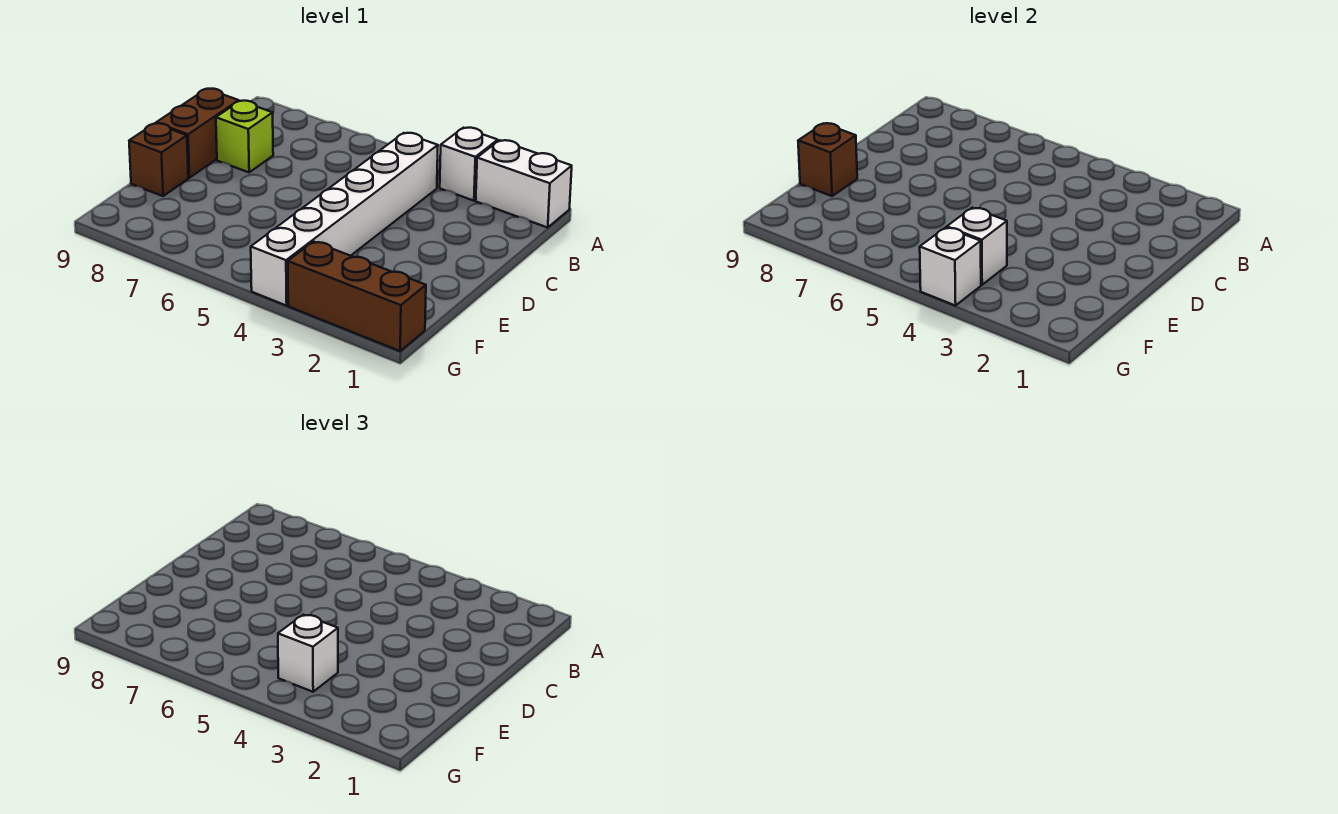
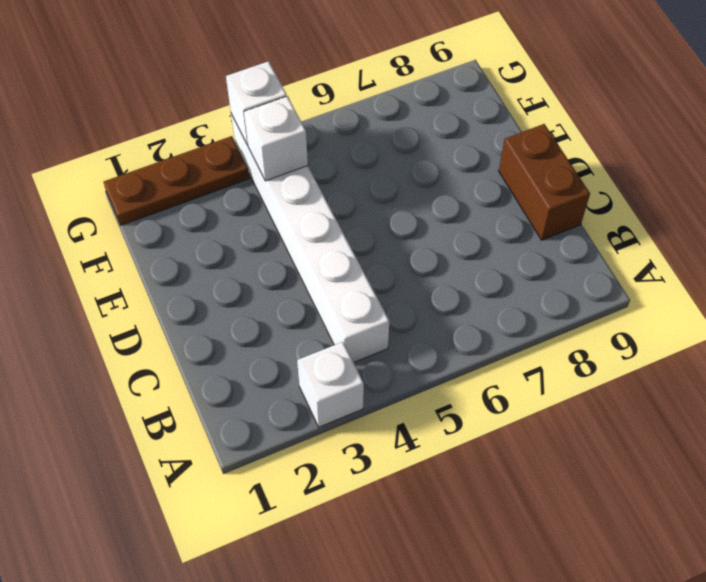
brown plate G1:G3 level 1 -> brown brick G1:G3 level 1
none -> white brick A1:A2 level 1
none -> lime brick C8 level 1

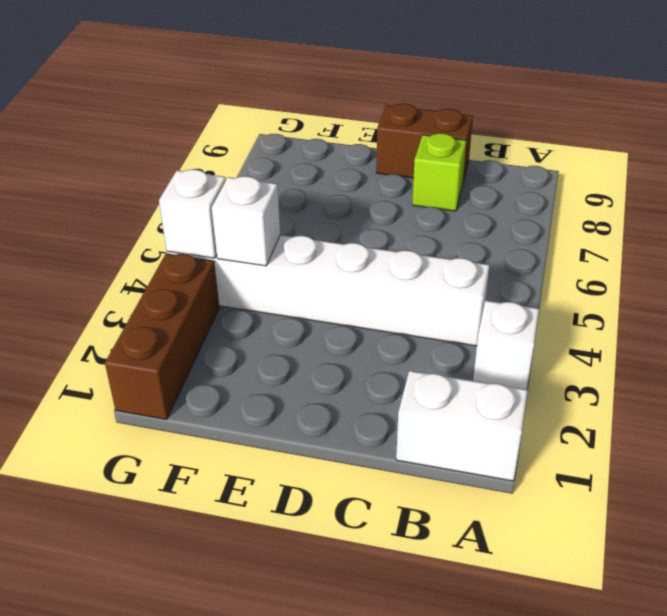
white brick A1:B1 level 1 -> white brick A1:A2 level 1
none -> brown brick E9 level 1
none -> brown brick E9 level 2

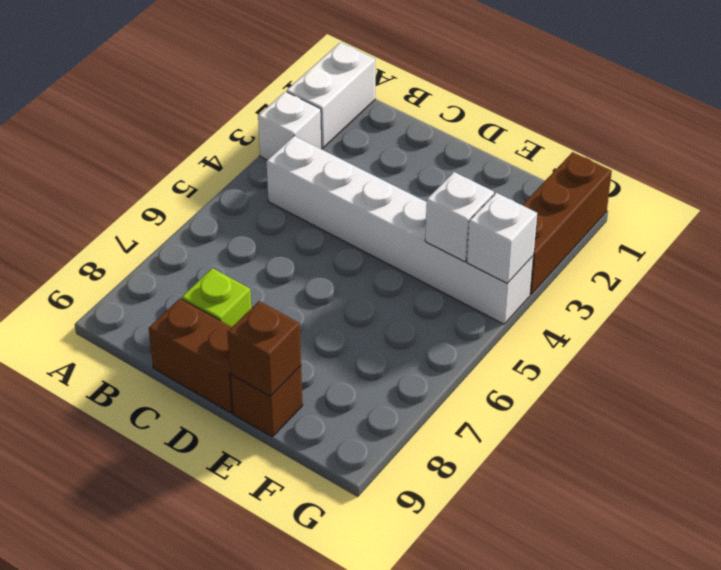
none -> white brick F4 level 3

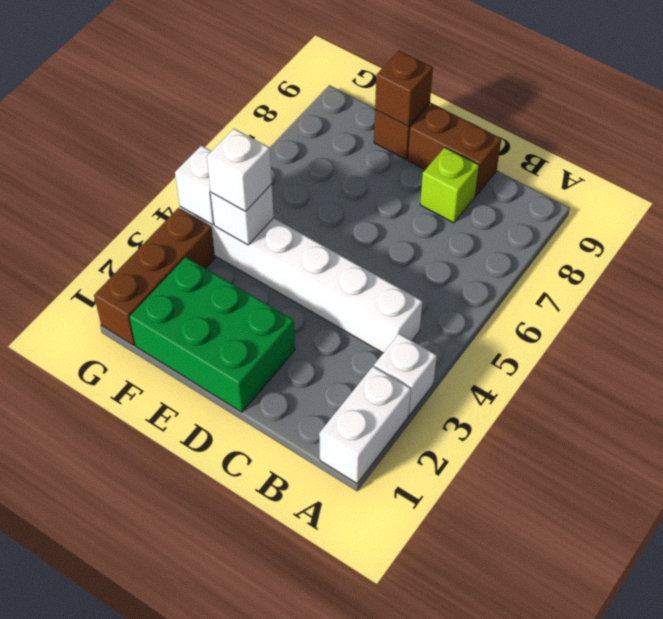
green brick D1:F2 level 1 -> none

